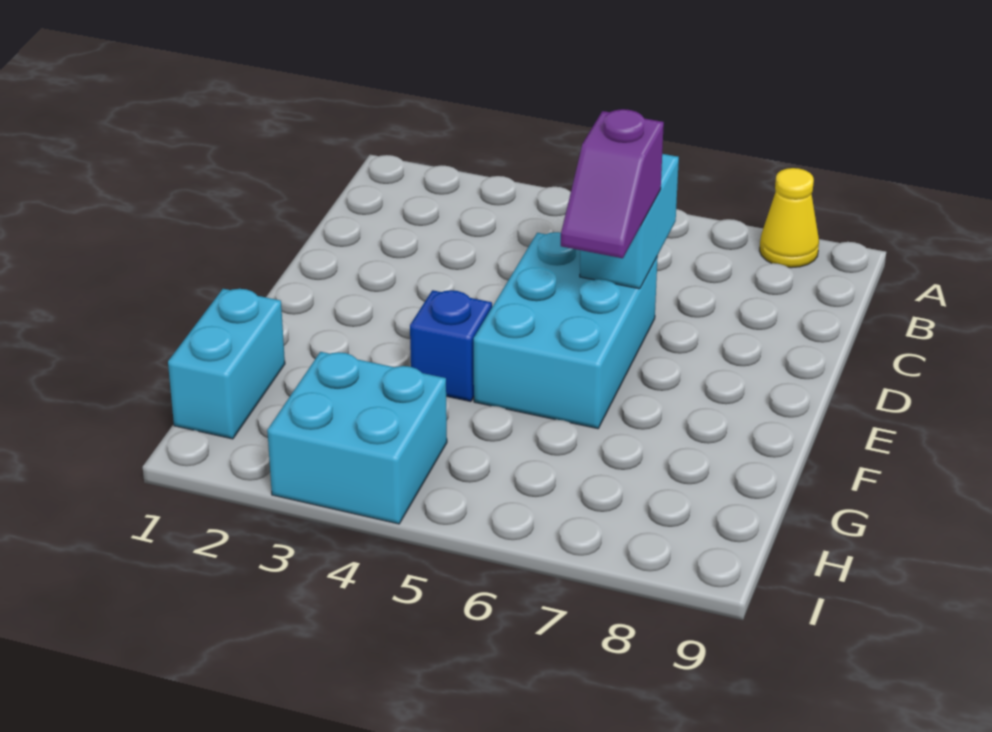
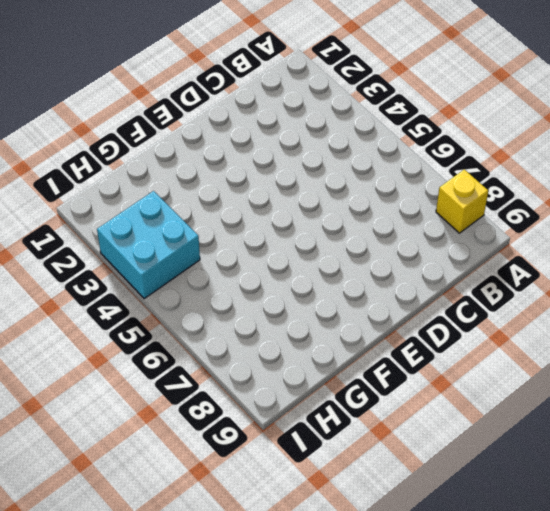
yellow brick A8 level 1 -> yellow cone A8 level 1
none -> cyan brick D5:F6 level 1
none -> blue brick F4 level 1

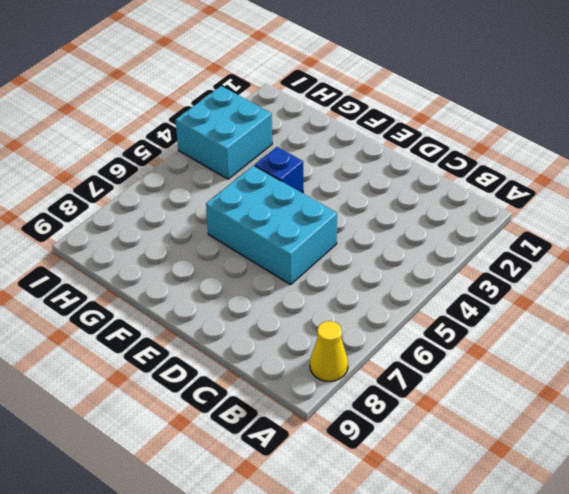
none -> cyan brick G1:H1 level 1
none -> cyan brick C6:D6 level 2

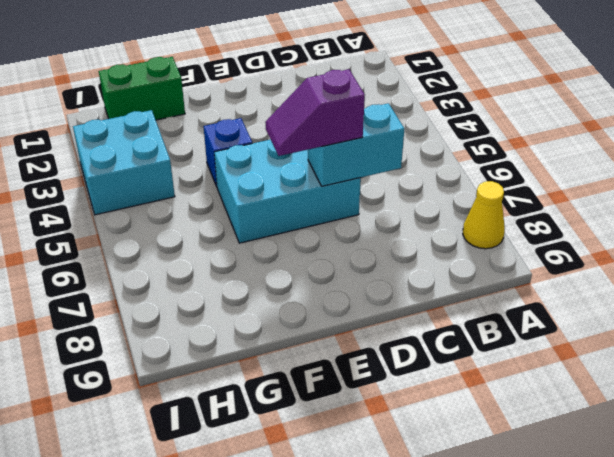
green brick G1:H1 level 1 -> cyan brick G1:H1 level 1

